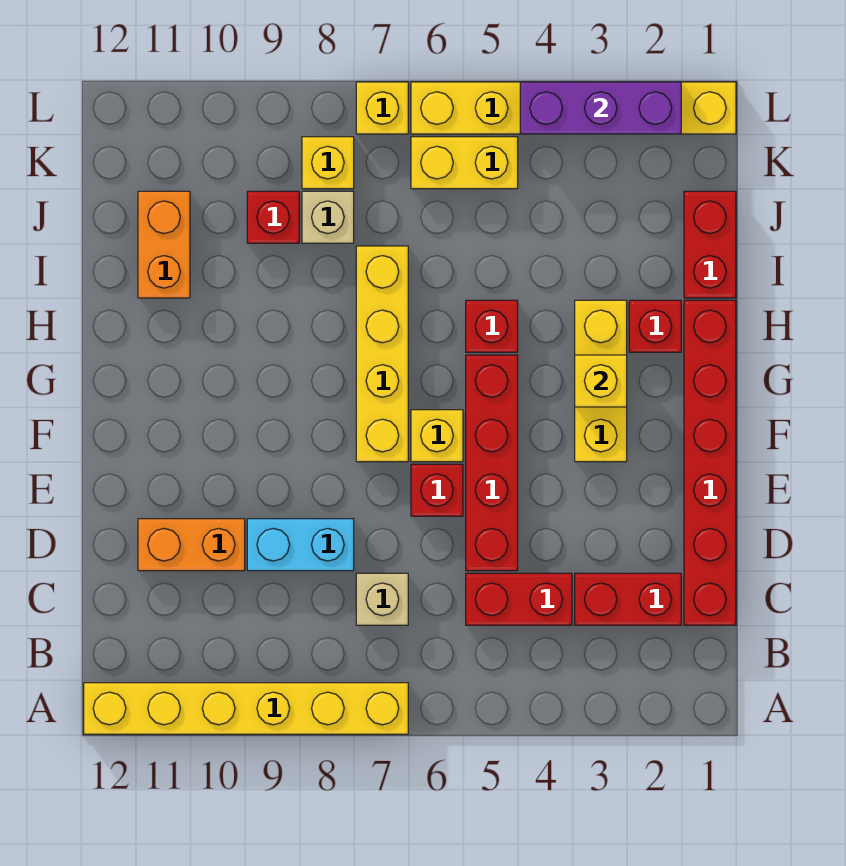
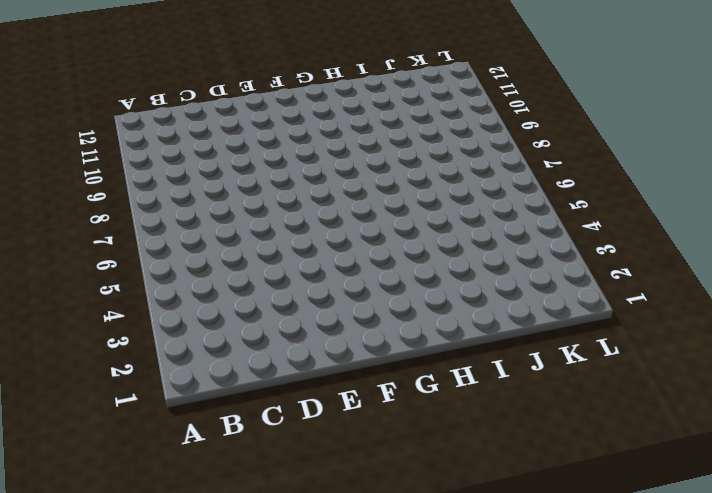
none -> yellow brick A7:A12 level 1
none -> red brick C1:H1 level 1
none -> red brick C2:C3 level 1

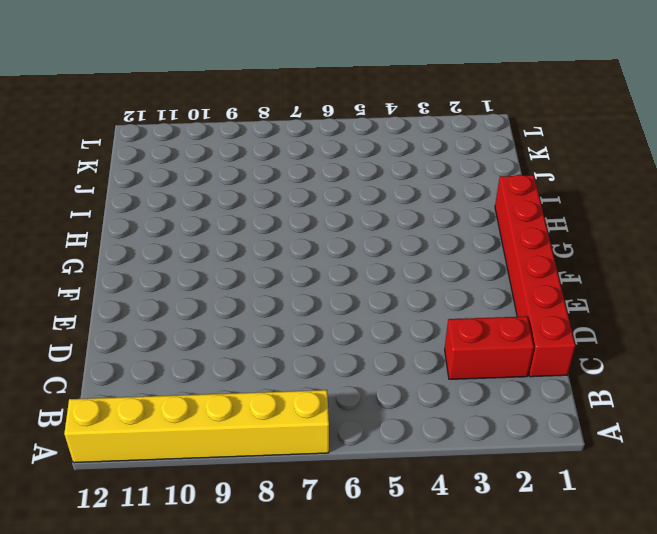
none -> red brick C4:C5 level 1
none -> tan brick C7 level 1
none -> red brick D5:G5 level 1

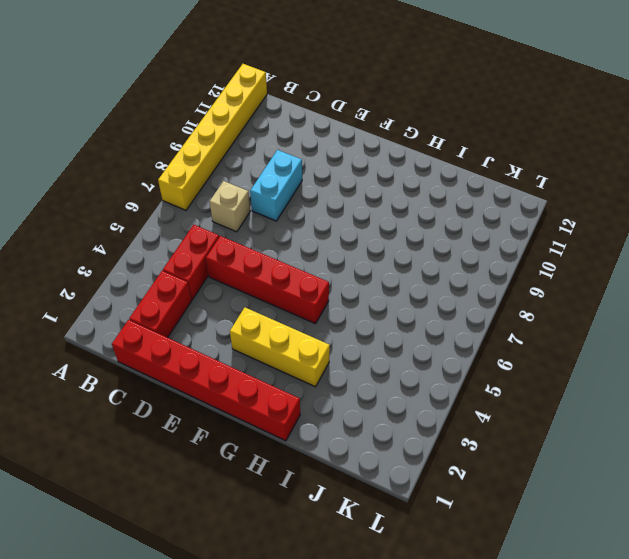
none -> orange brick D10:D11 level 1
none -> red brick E6 level 1
none -> yellow brick F6 level 1

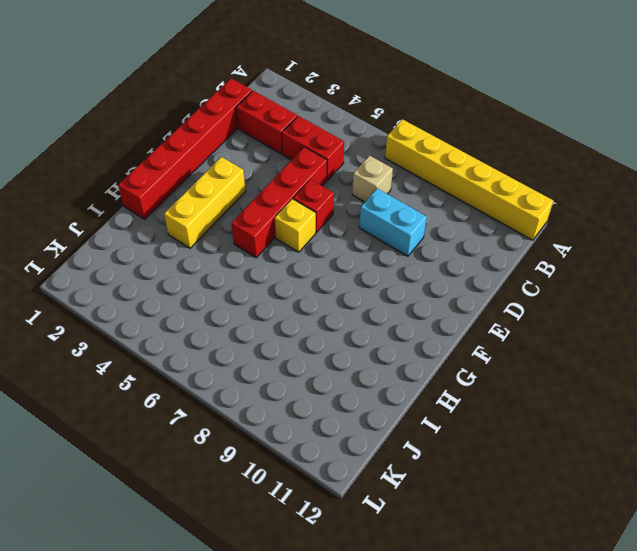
none -> orange brick D10:D11 level 1
none -> yellow brick F7:I7 level 1
none -> red brick H2 level 1

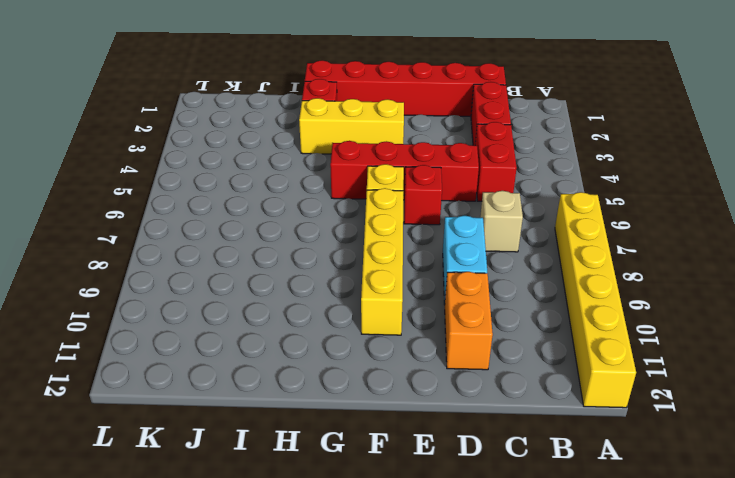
yellow brick F7:F10 level 1 -> yellow brick F7:I7 level 1
none -> red brick H5 level 1
none -> red brick I1:J1 level 1
none -> orange brick I11:J11 level 1

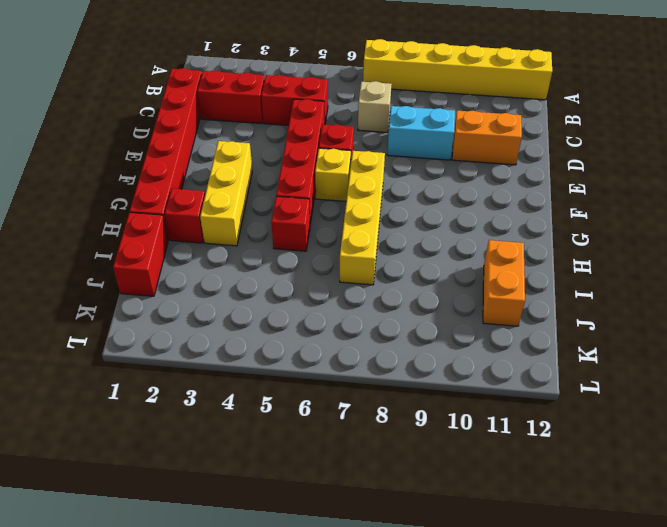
none -> tan brick J8 level 1
none -> red brick J9 level 1
none -> yellow brick K5:K6 level 1

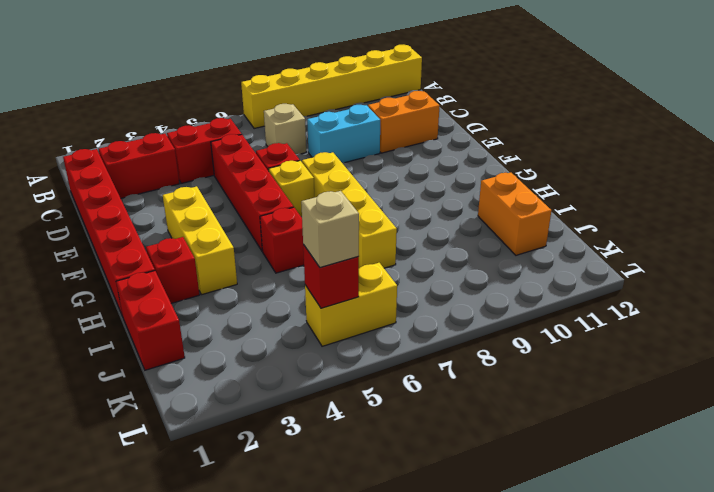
red brick K5 level 2 -> red brick J9 level 1
tan brick K5 level 3 -> tan brick J8 level 1
none -> yellow brick K8 level 1
none -> yellow brick L1:L6 level 1
none -> yellow brick L7 level 1

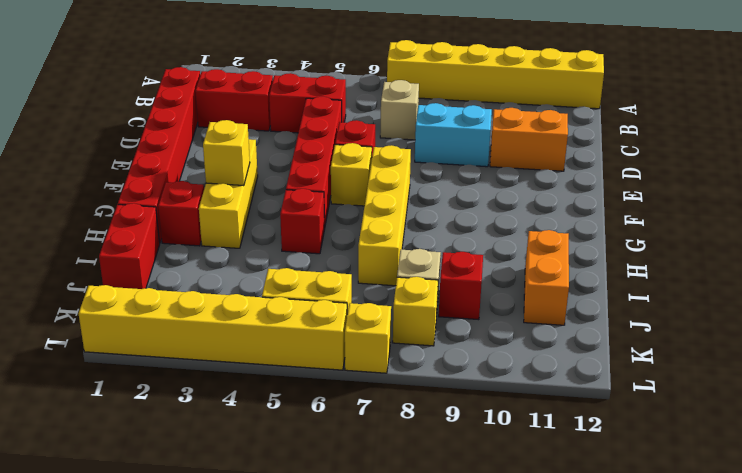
none -> purple brick L2:L4 level 2

